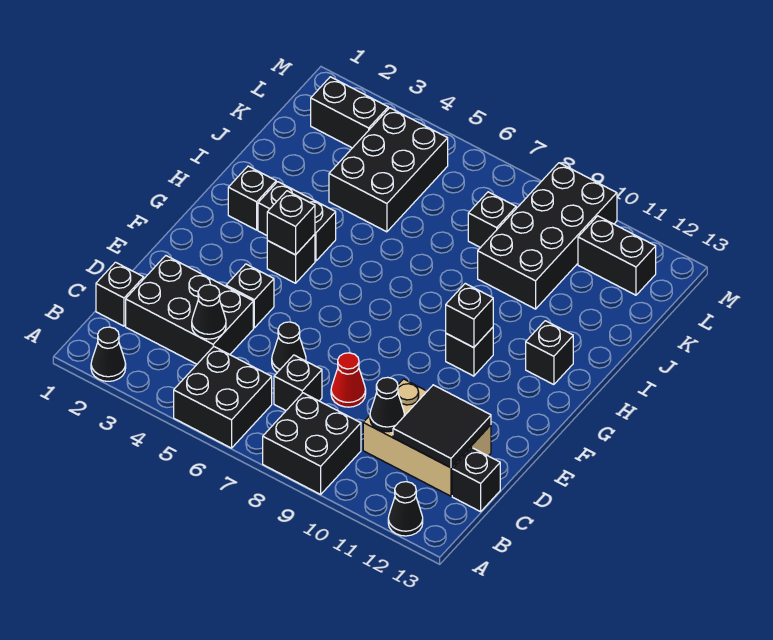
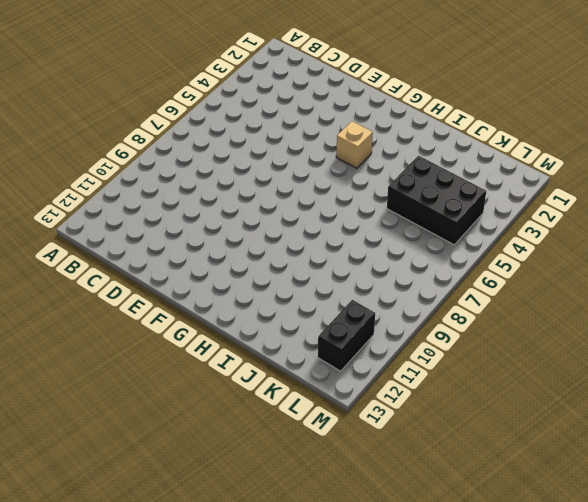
tan brick G4 level 1 -> black brick G4 level 1
none -> black cone A2 level 1
none -> black brick A5:B6 level 1
none -> black brick A8:B9 level 1

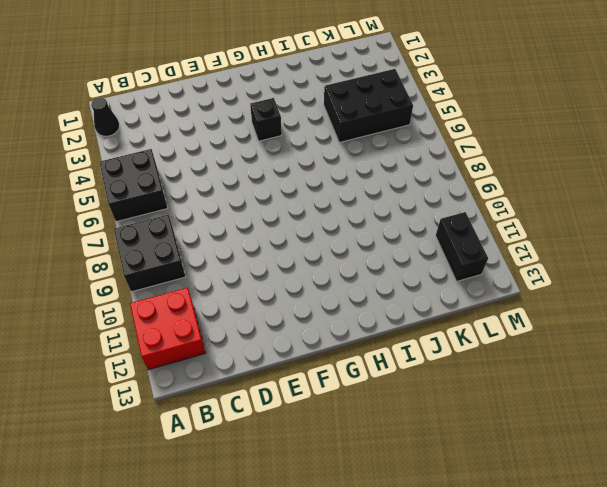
red brick A11:B12 level 1 -> black cone A12 level 1
none -> black brick C1 level 1
none -> black brick C2:D4 level 1
none -> black brick C7 level 1

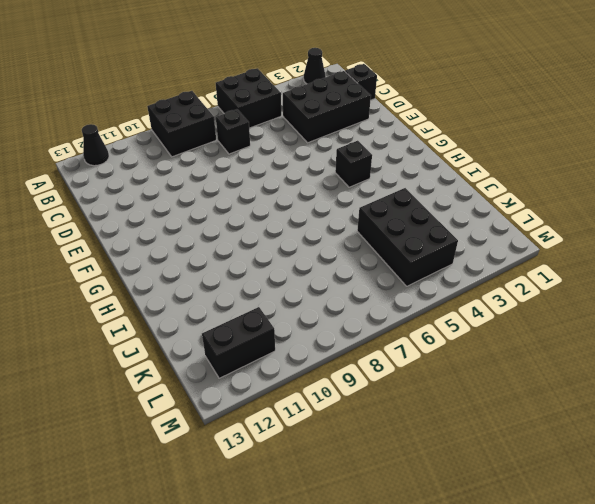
none -> tan brick C10:D12 level 1
none -> black brick C13 level 1
none -> black cone D6 level 1

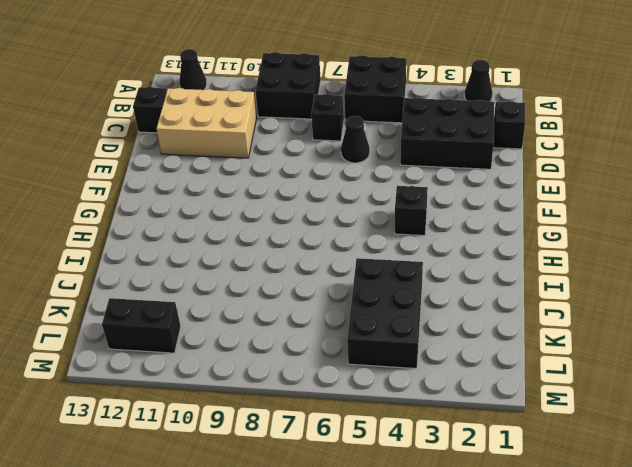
none -> red cone D8 level 1
none -> black brick E4 level 1
none -> black brick G10 level 1

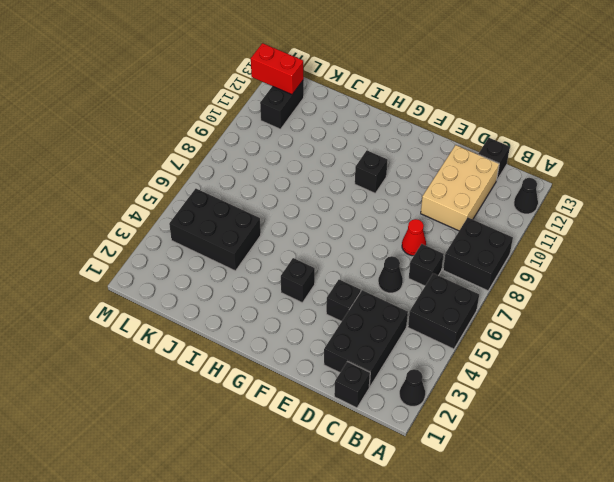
red brick L12:M12 level 2 -> none
none -> black brick H2 level 1
none -> black brick H3:H4 level 1
none -> black brick H12 level 1

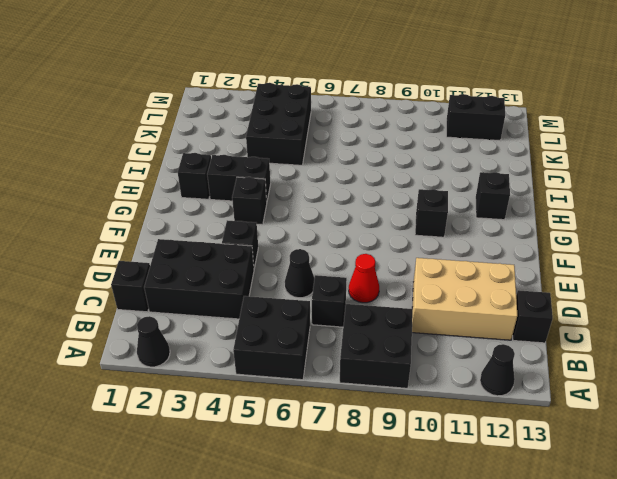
none -> black brick J9:M10 level 1
none -> black brick K8 level 1
none -> black brick L2:L3 level 1

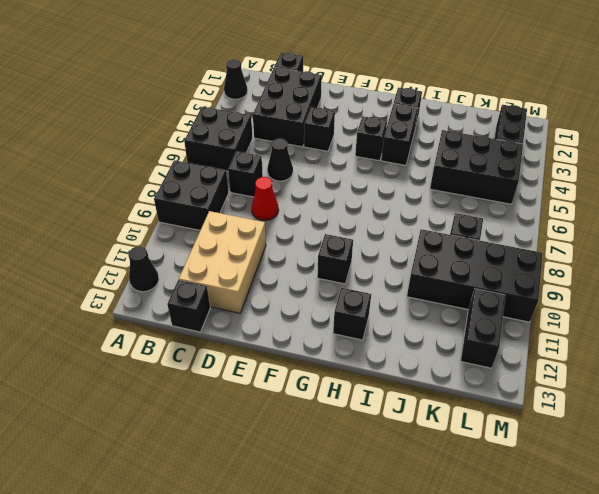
none -> black cone C4 level 2
none -> black cone C10 level 2
none -> black tile C11:D12 level 2

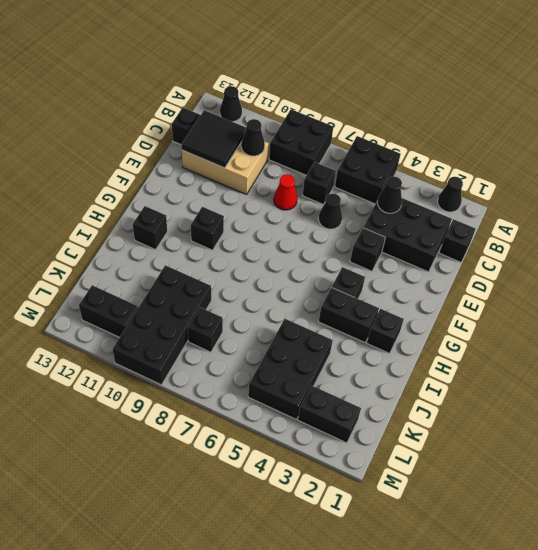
none -> black brick G4 level 2
none -> black brick G10 level 2

